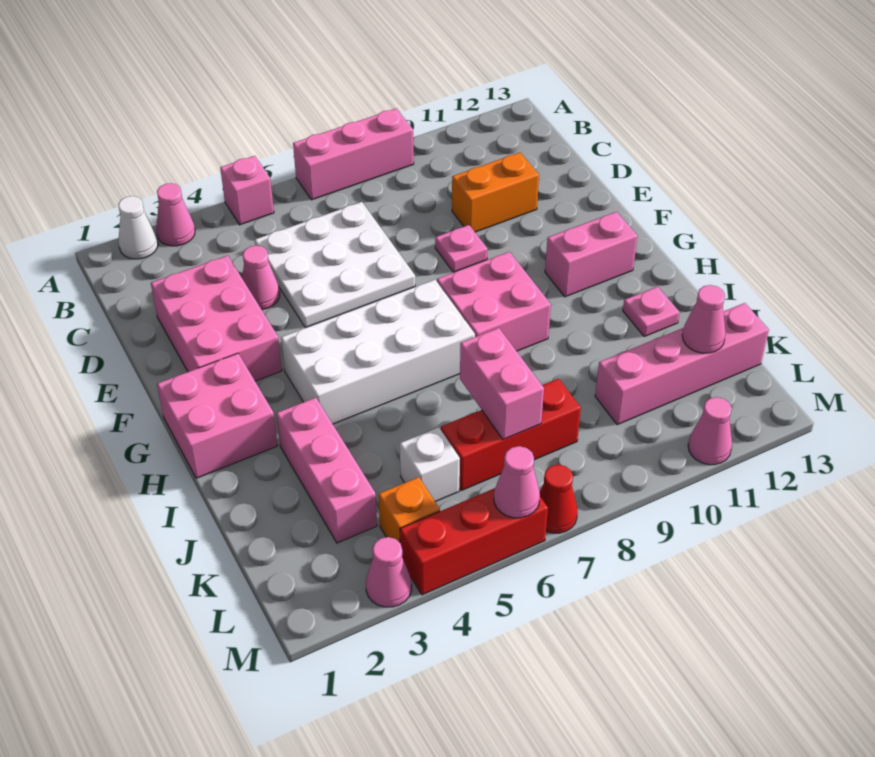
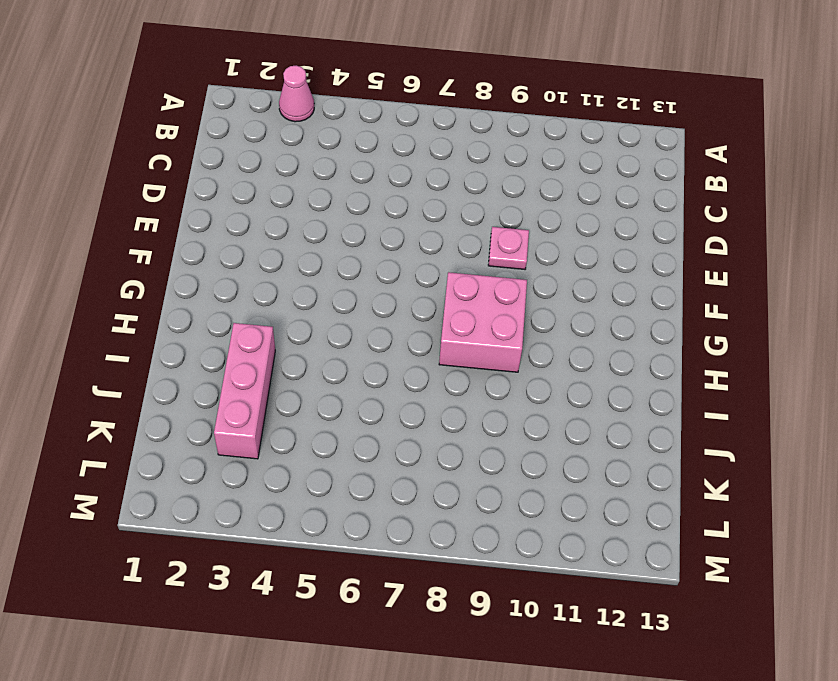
none -> white cone A2 level 1
none -> pink brick A5 level 1
none -> pink brick A7:A9 level 1

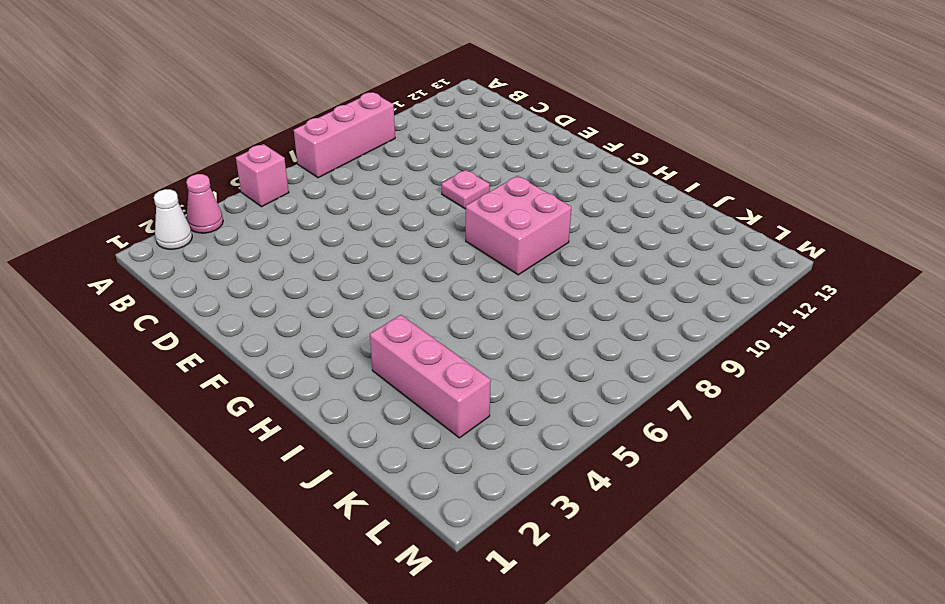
none -> white plate C5:E7 level 1
none -> pink brick D2:F3 level 1
none -> pink cone D4 level 1

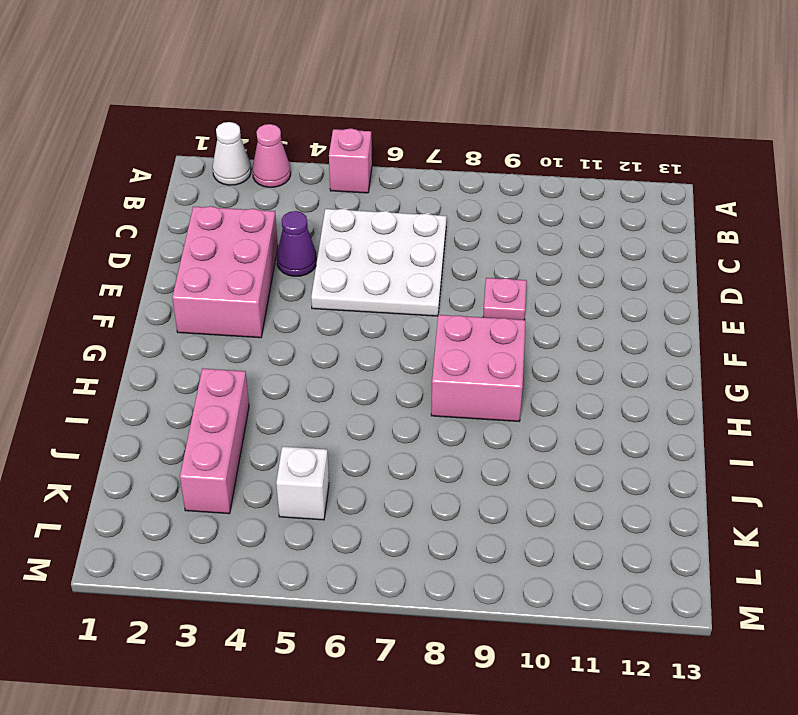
purple cone D4 level 1 -> pink cone D4 level 1
none -> pink brick A7:A9 level 1
none -> orange brick D10:D11 level 1
none -> pink brick G1:H2 level 1

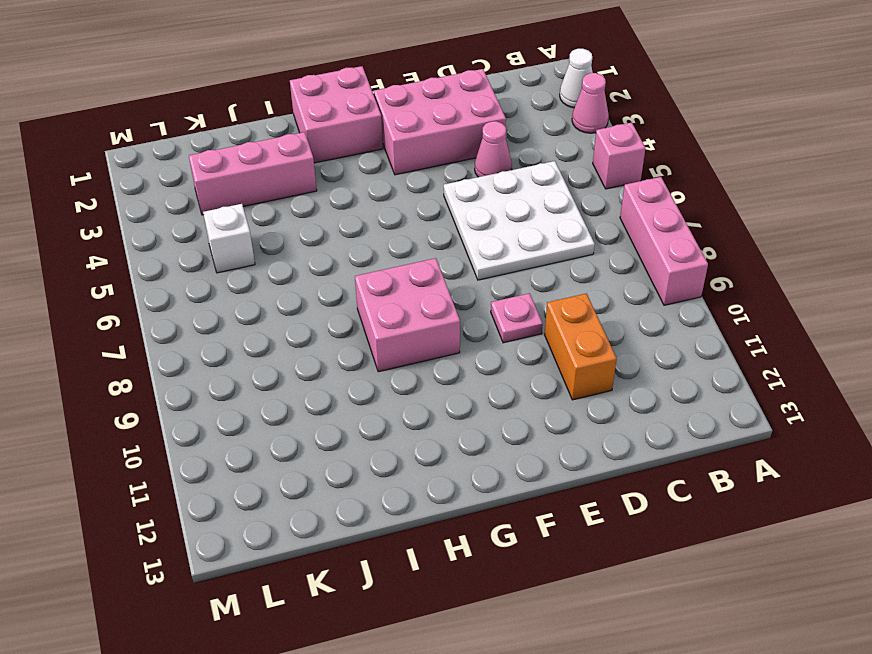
none -> white brick G4:H7 level 1
none -> pink brick G11:G12 level 1
none -> pink plate I12 level 1

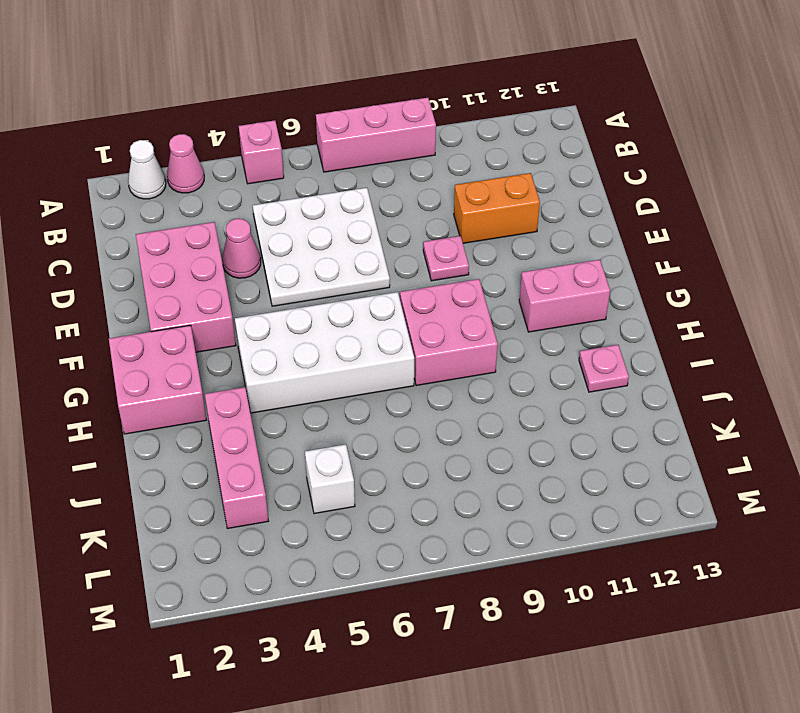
none -> red brick K6:K8 level 1
none -> pink brick K10:K13 level 1
none -> orange brick L4 level 1

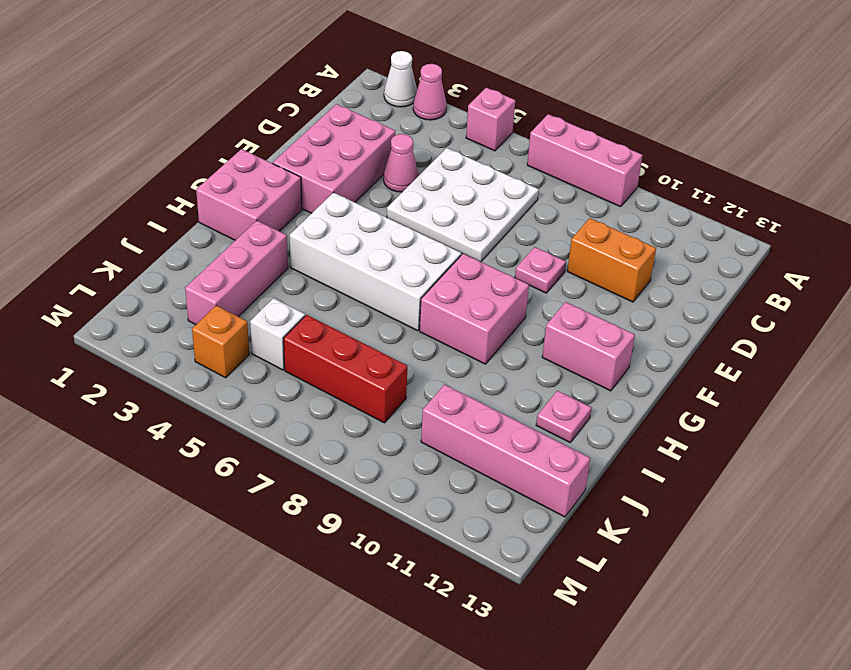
none -> pink cone M3 level 1
none -> red brick M4:M6 level 1
none -> red cone M7 level 1

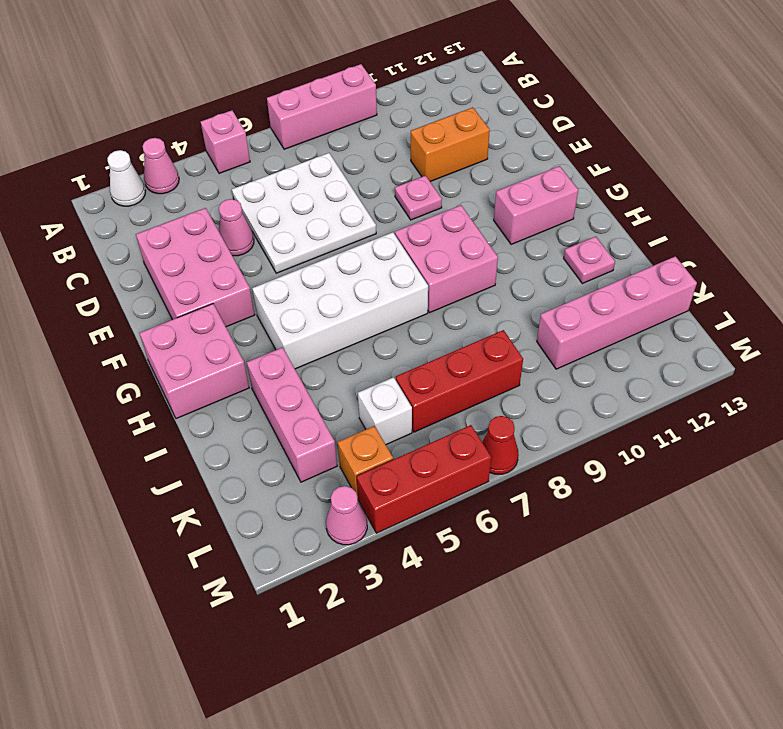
none -> pink cone M11 level 1
none -> pink brick J7:K7 level 2
none -> pink cone K12 level 2

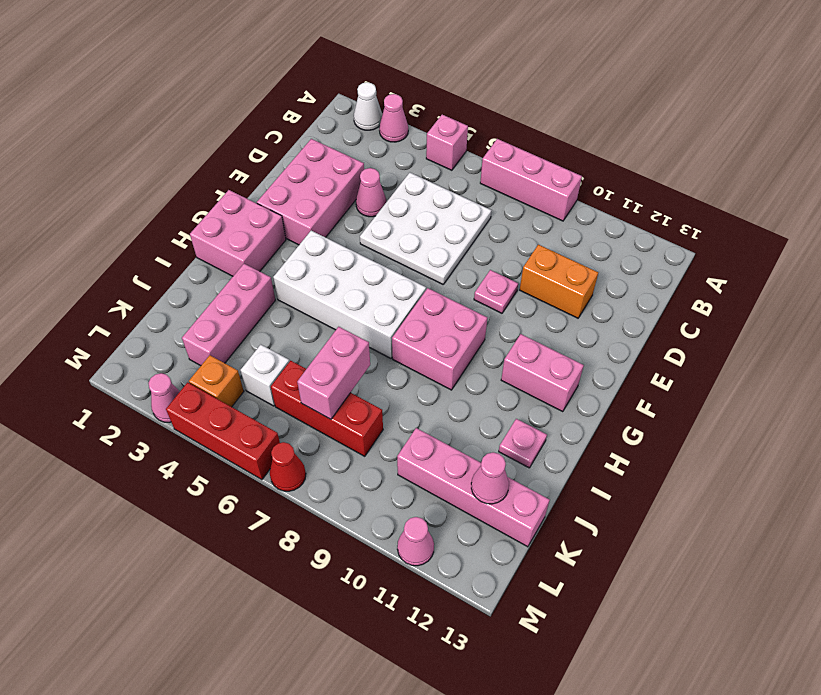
none -> pink cone M6 level 2

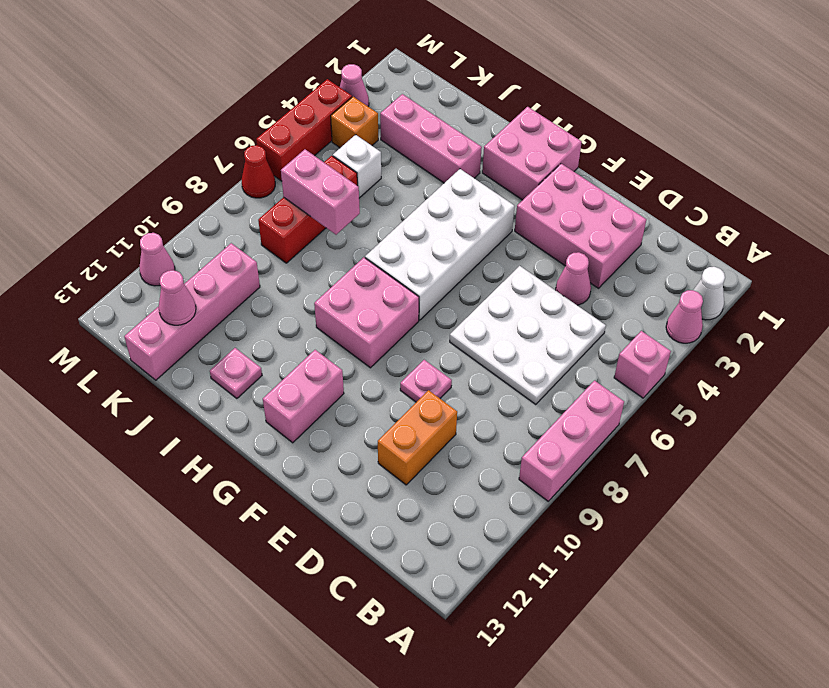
none -> pink cone M6 level 2

